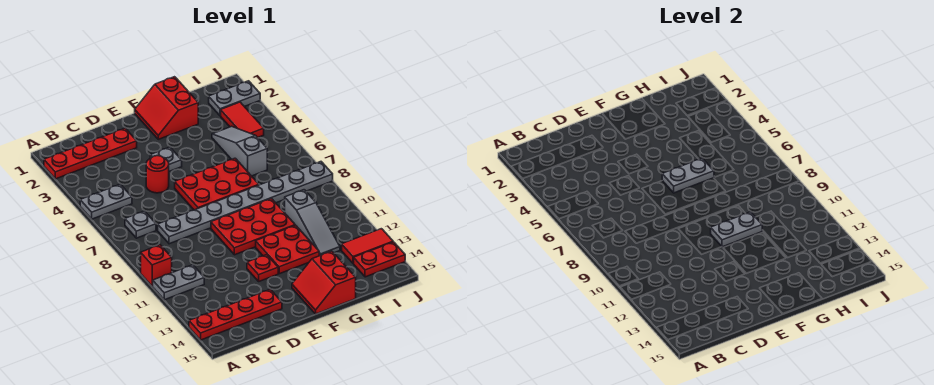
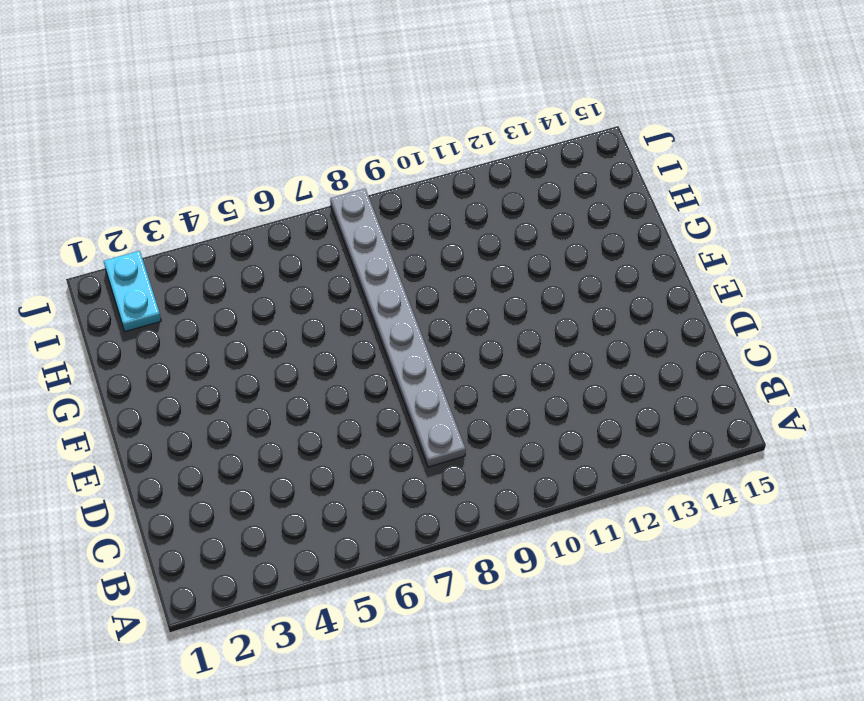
cyan plate I2:J2 level 1 -> grey plate I2:J2 level 1
none -> red plate A2:D2 level 1
none -> grey plate A5:B5 level 1
none -> red brick A10 level 1

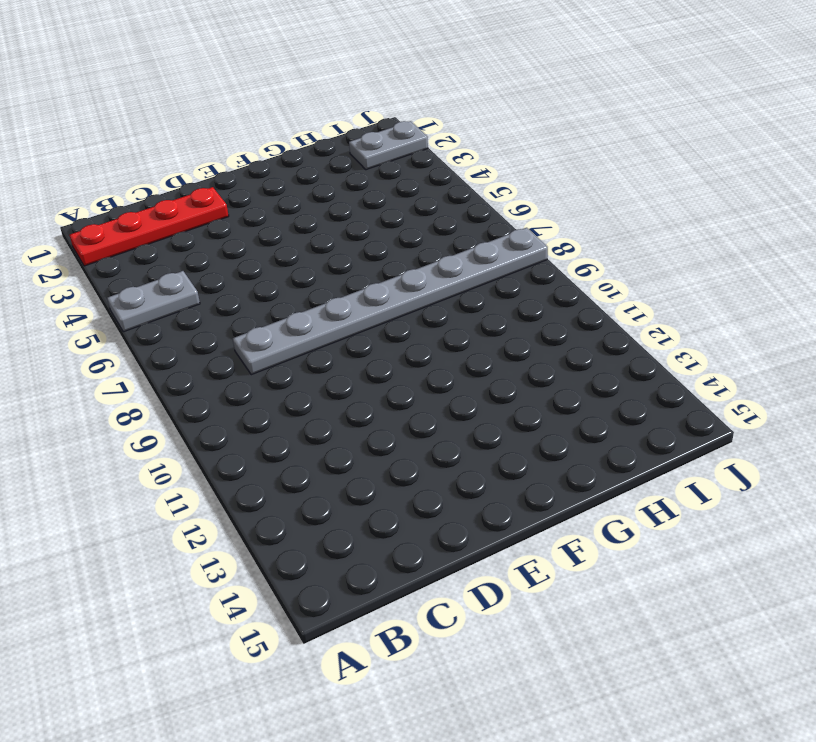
none -> red brick A10 level 1
none -> grey plate A11:B11 level 1
none -> red plate A14:D14 level 1

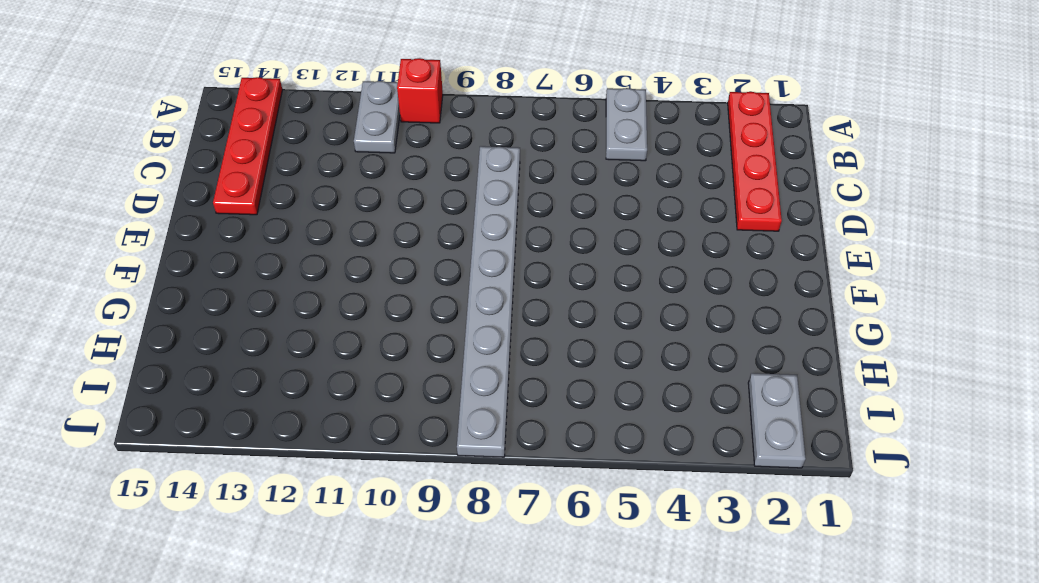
none -> grey plate B7 level 1
none -> red round brick D5 level 1
none -> grey plate E4 level 1

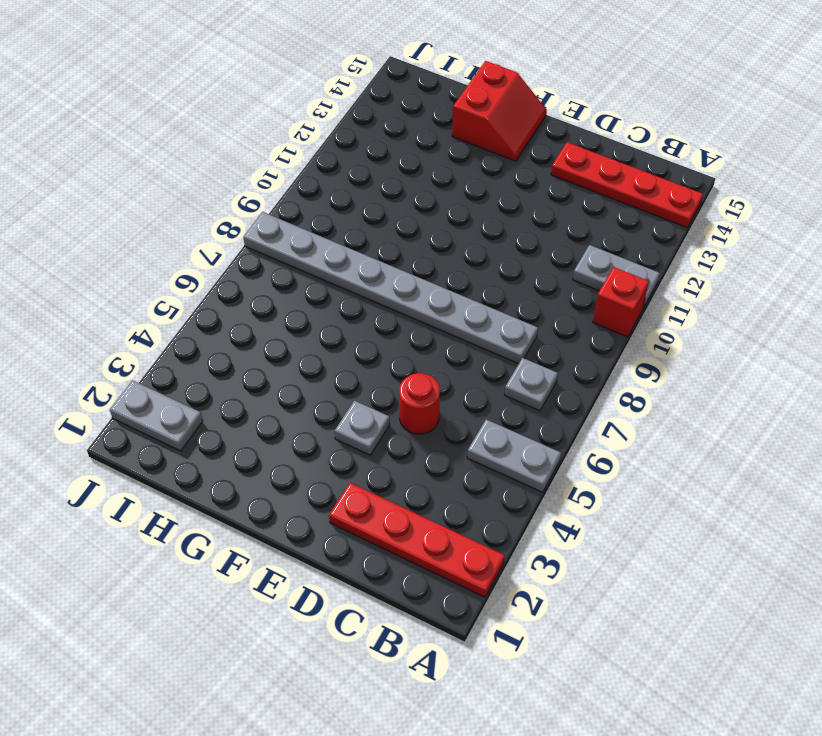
none -> red plate E6:G7 level 1
none -> red plate E9:G10 level 1
none -> red plate E12 level 1

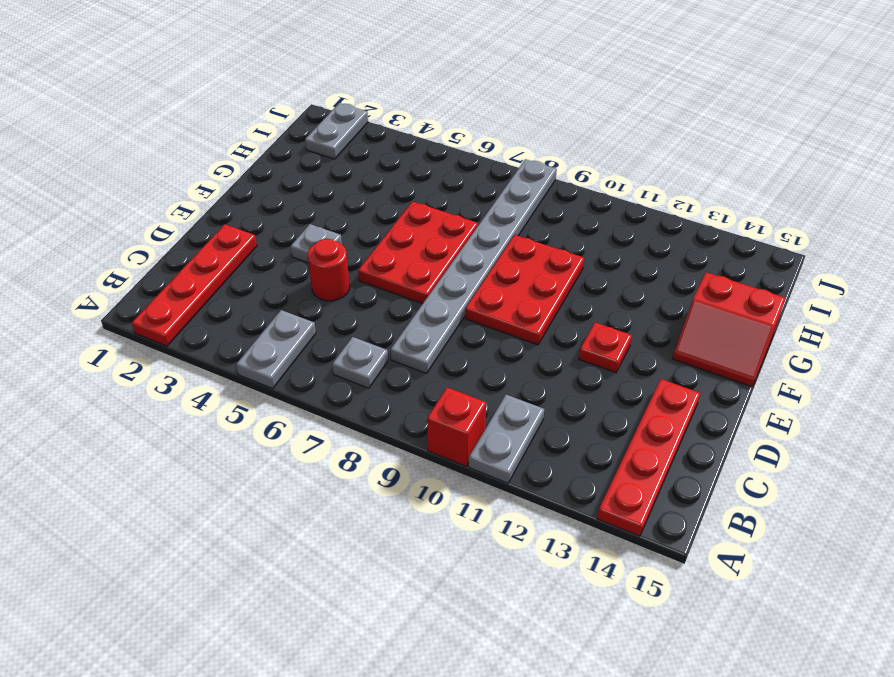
none -> red slope F1:G2 level 1 top G
none -> red plate F11:G12 level 1
none -> grey slope H4:H6 level 1 top 6

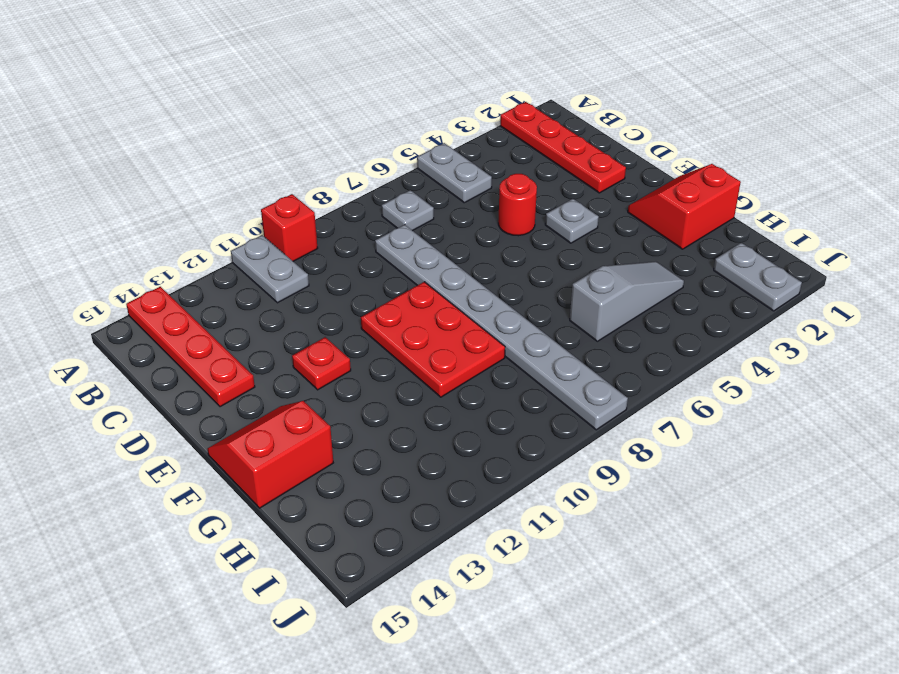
none -> red plate E6:G7 level 1
none -> red plate F11:G12 level 1
none -> grey slope H10:H12 level 1 top 10

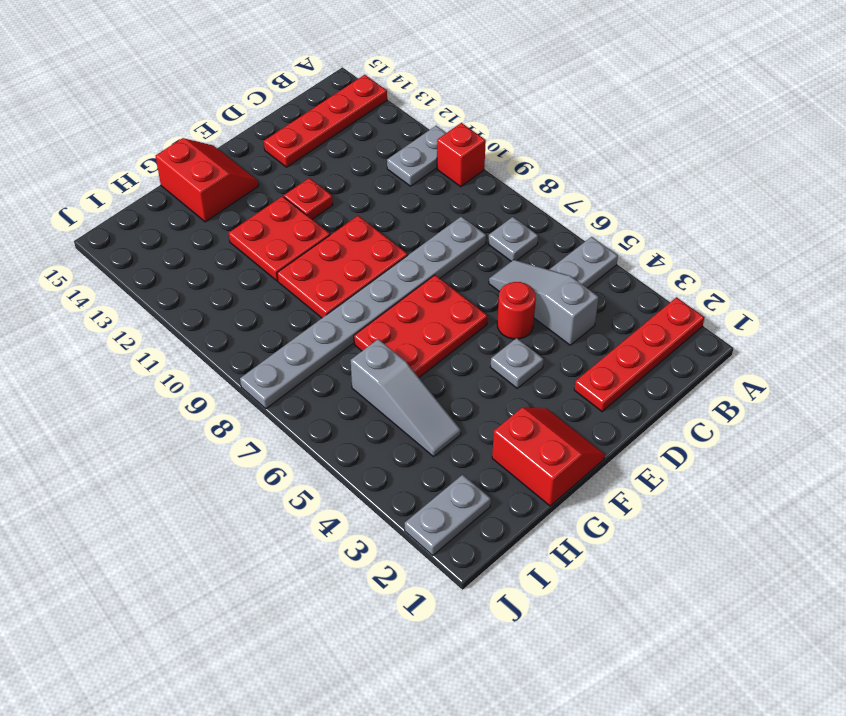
grey slope C4:C6 level 1 top 4 -> grey slope H10:H12 level 1 top 10
none -> red tile I3:I4 level 1
none -> red tile I13:J13 level 1
none -> red plate I14:J14 level 1

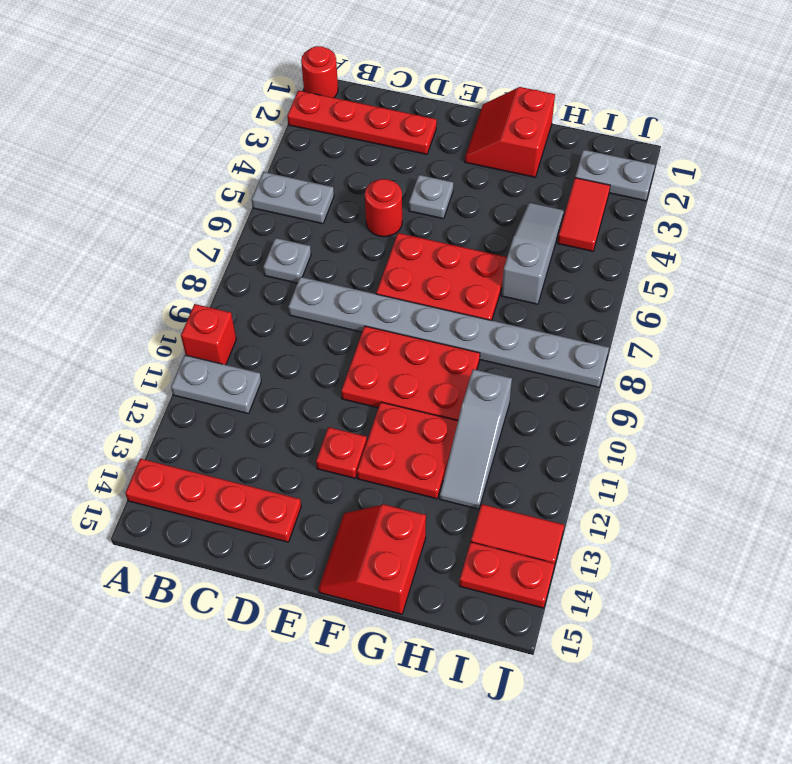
red round brick A1 level 1 -> none
none -> grey plate F6:G6 level 2
none -> grey plate F10:G10 level 2

